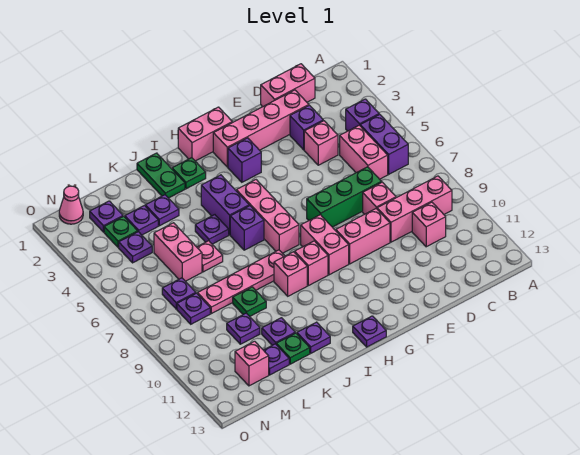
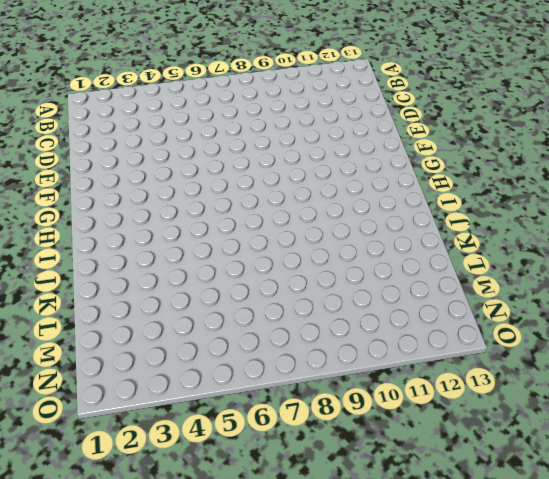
none -> purple brick B4 level 1
none -> purple brick B5:B6 level 1
none -> pink brick B9:D9 level 1
none -> pink brick C1:D1 level 1

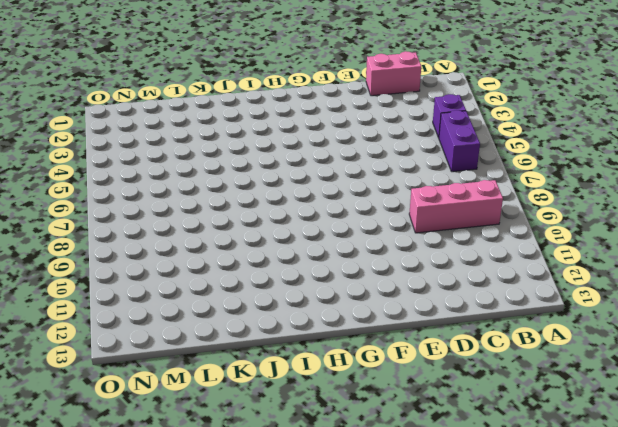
none -> pink brick C5:C6 level 1
none -> pink brick C10 level 1
none -> pink brick D2:G2 level 1
none -> purple brick D3 level 1

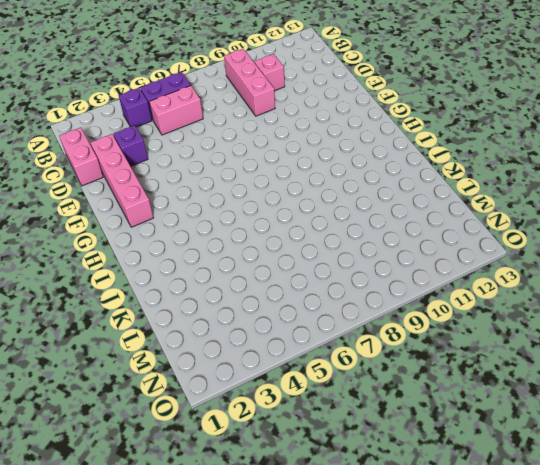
none -> pink brick D4 level 1
none -> green brick D7:F7 level 1
none -> pink brick D8 level 1
none -> pink brick E9:F9 level 1

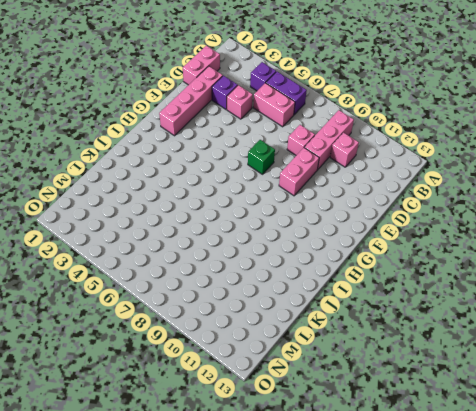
green brick F7 level 1 -> green brick D7:F7 level 1
none -> pink brick G1:H1 level 1
none -> purple brick G3 level 1
none -> pink brick G8:G9 level 1
none -> pink brick H5:H7 level 1

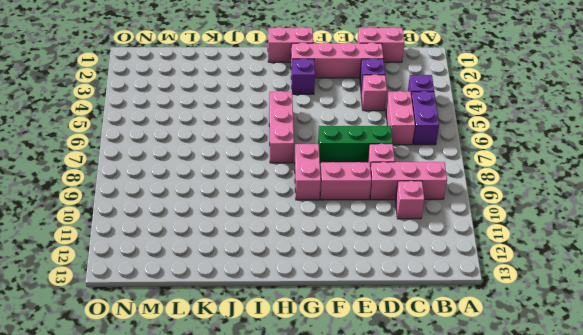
none -> pink brick H9 level 1
none -> purple plate H13 level 1
none -> green plate I2 level 1
none -> purple brick I4:I5 level 1

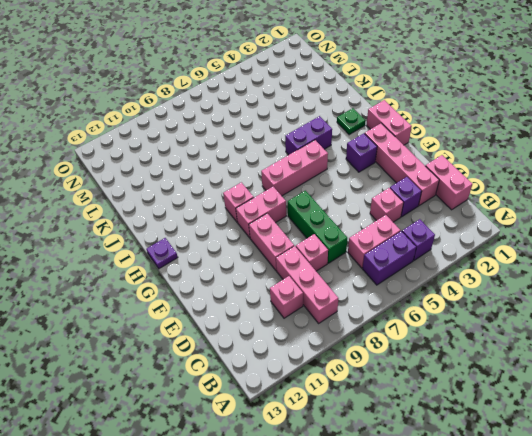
none -> purple brick I6 level 1
none -> pink plate I8:L8 level 1
none -> pink brick I9 level 1
none -> green plate J1:J2 level 1

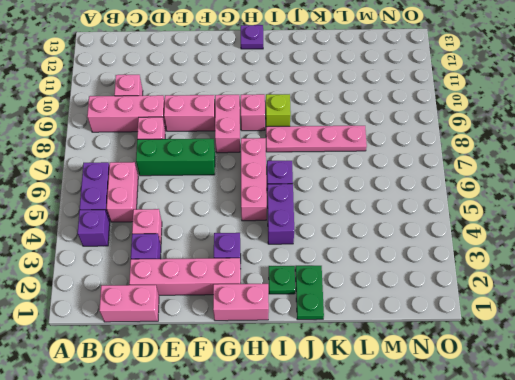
lime brick I9 level 1 -> pink brick I9 level 1
none -> purple plate J5 level 1
none -> purple plate J12 level 1
none -> purple plate K3 level 1
none -> pink plate K6 level 1

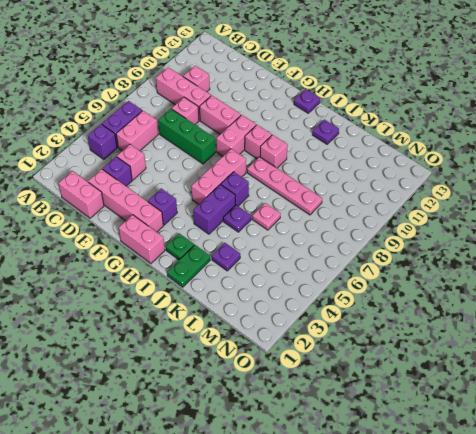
none -> green plate K9 level 1
none -> purple plate K11 level 1
none -> green plate K12 level 1
none -> purple plate L3 level 1

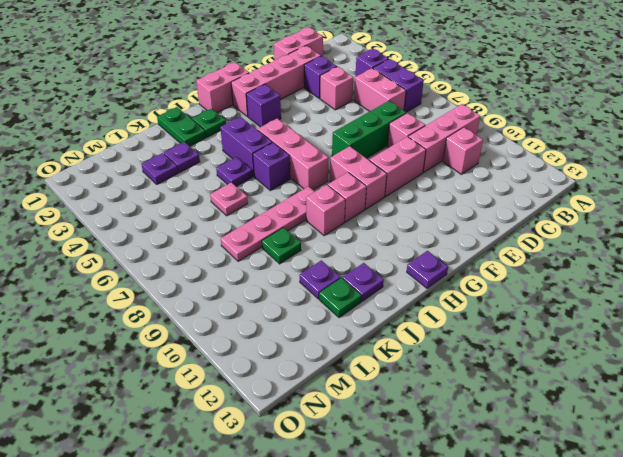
none -> pink brick L5:L6 level 1
none -> purple plate L10 level 1
none -> purple plate L12 level 1
none -> purple plate M2 level 1

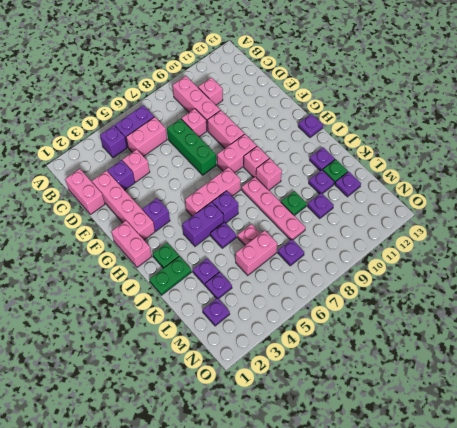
none -> green plate M3 level 1
none -> purple plate M4 level 1
none -> purple plate M8 level 1
none -> pink brick M12 level 1

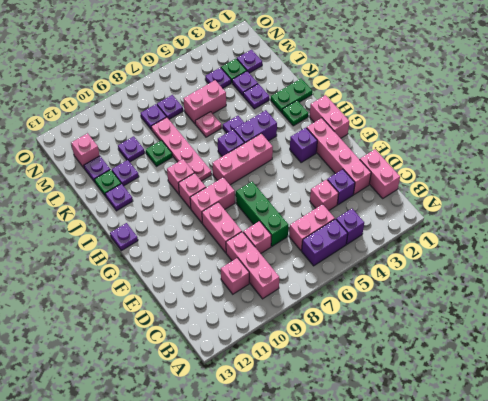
none -> pink cone N1 level 1

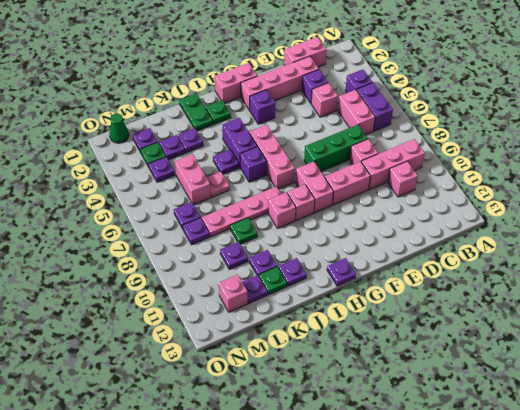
green cone N1 level 1 -> pink cone N1 level 1

